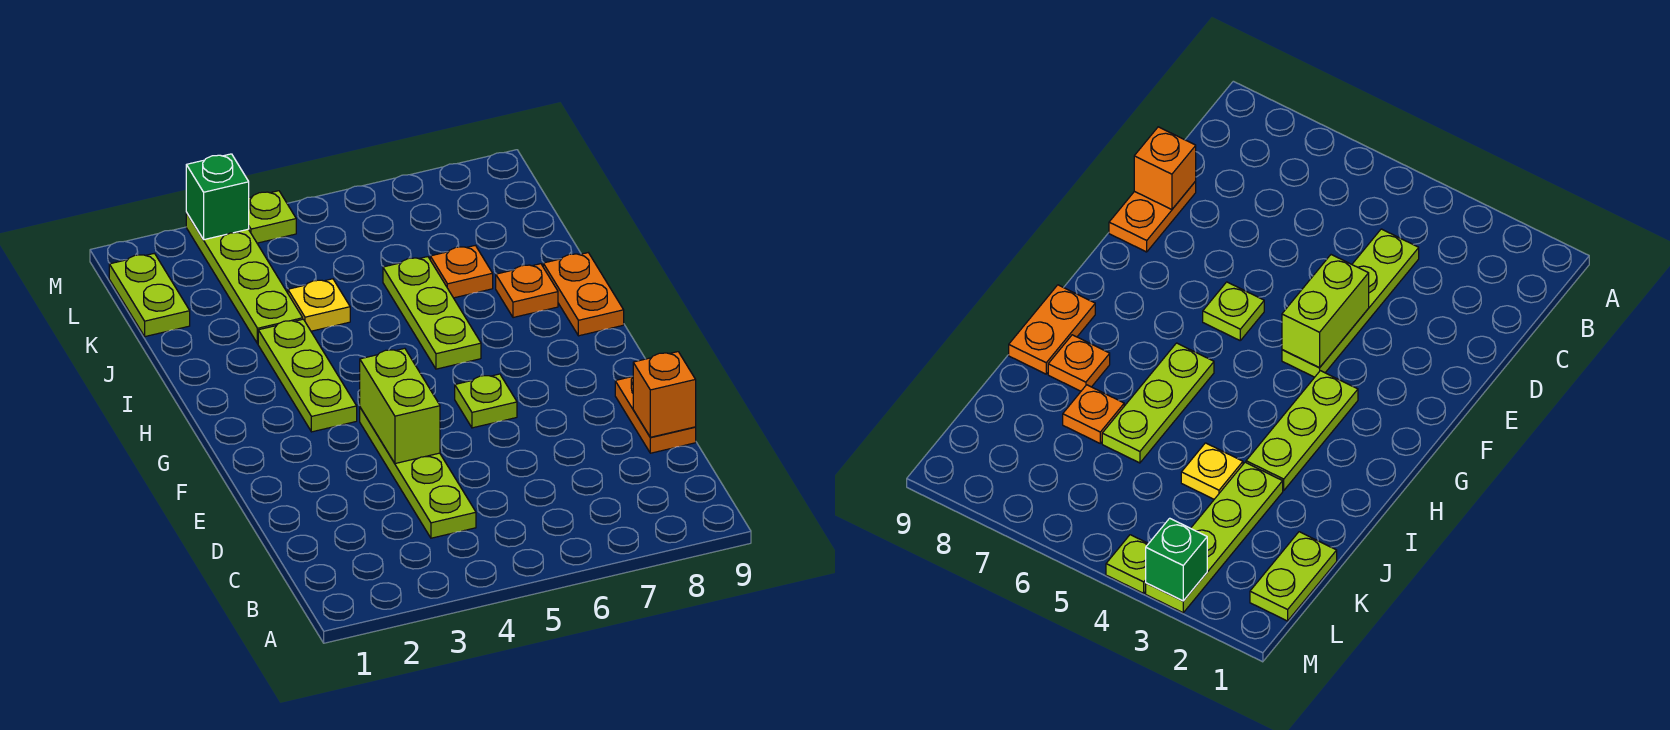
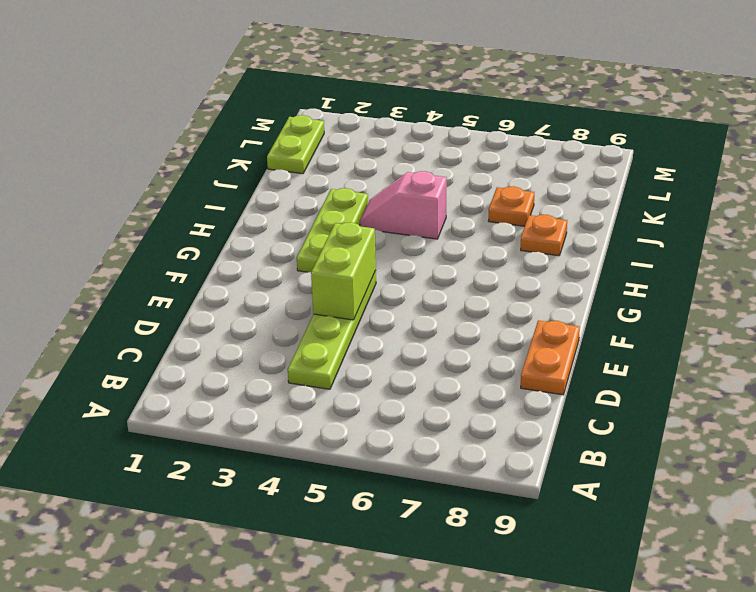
pink slope I4:I5 level 1 top 5 -> none
none -> lime plate F6 level 1
none -> lime plate H6:J6 level 1
none -> orange plate H9:I9 level 1

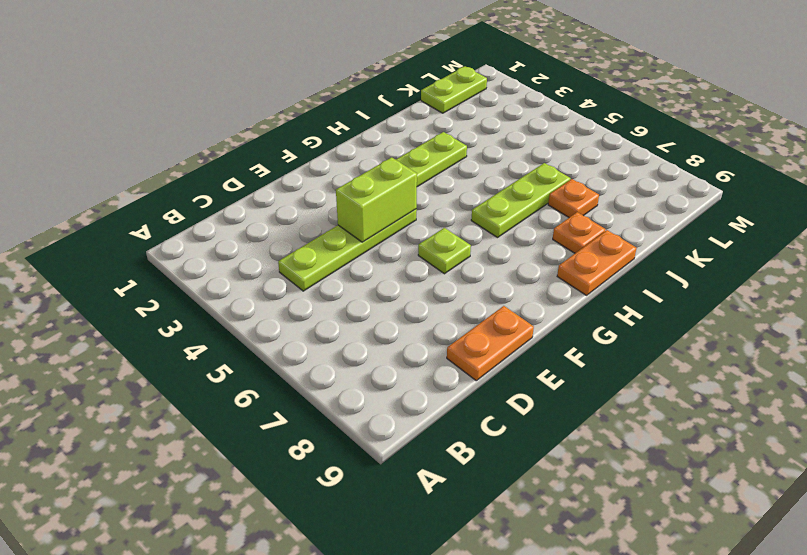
none -> lime plate J3:M3 level 1
none -> yellow plate J4 level 1
none -> lime plate M4 level 1

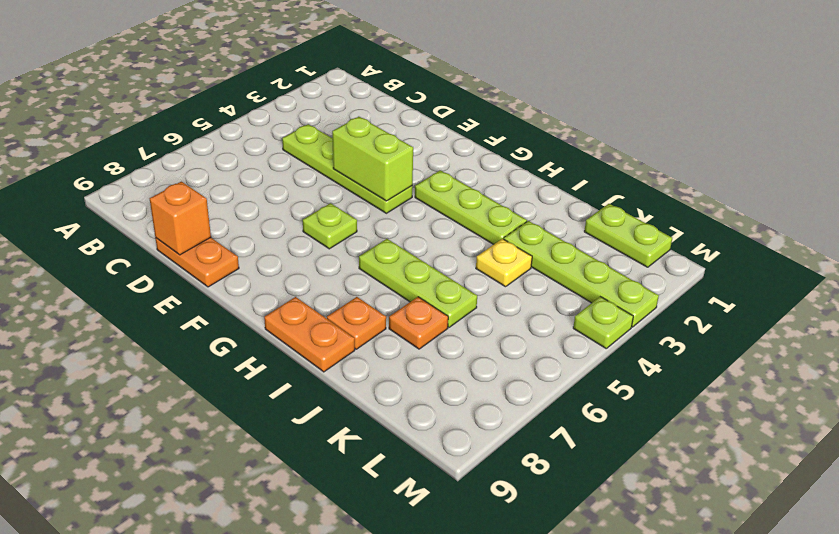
none -> green brick M3 level 2

